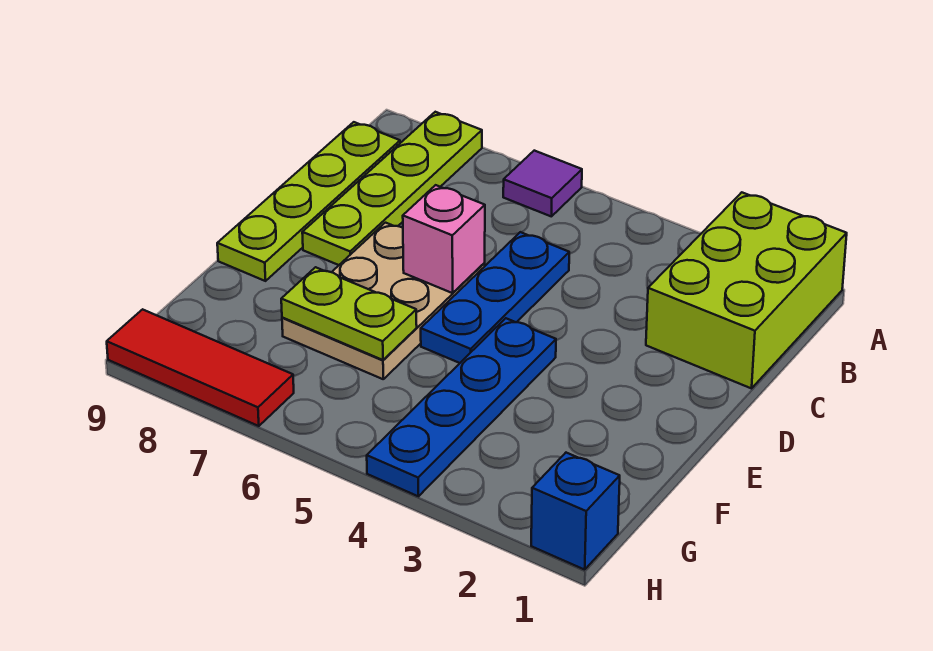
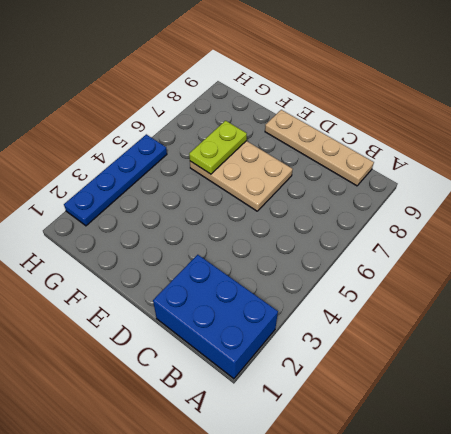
blue brick A1:C2 level 1 -> lime brick A1:C2 level 1
tan plate B9:E9 level 1 -> lime plate B9:E9 level 1
blue plate H2:H5 level 1 -> blue plate E4:H4 level 1
none -> purple tile A6 level 1
none -> lime plate A8:D8 level 1

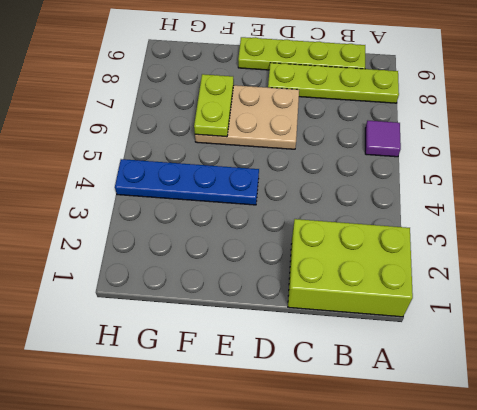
none -> blue plate C5:E5 level 1
none -> blue brick H1 level 1

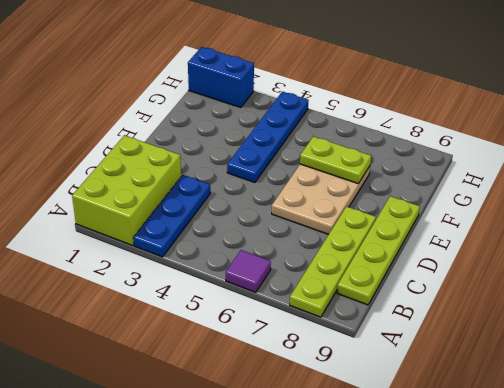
blue plate A3:C3 level 1 -> blue plate C5:E5 level 1
blue brick H1:H2 level 1 -> blue brick H1 level 1
none -> red tile H7:H9 level 1
none -> pink brick D6 level 2

